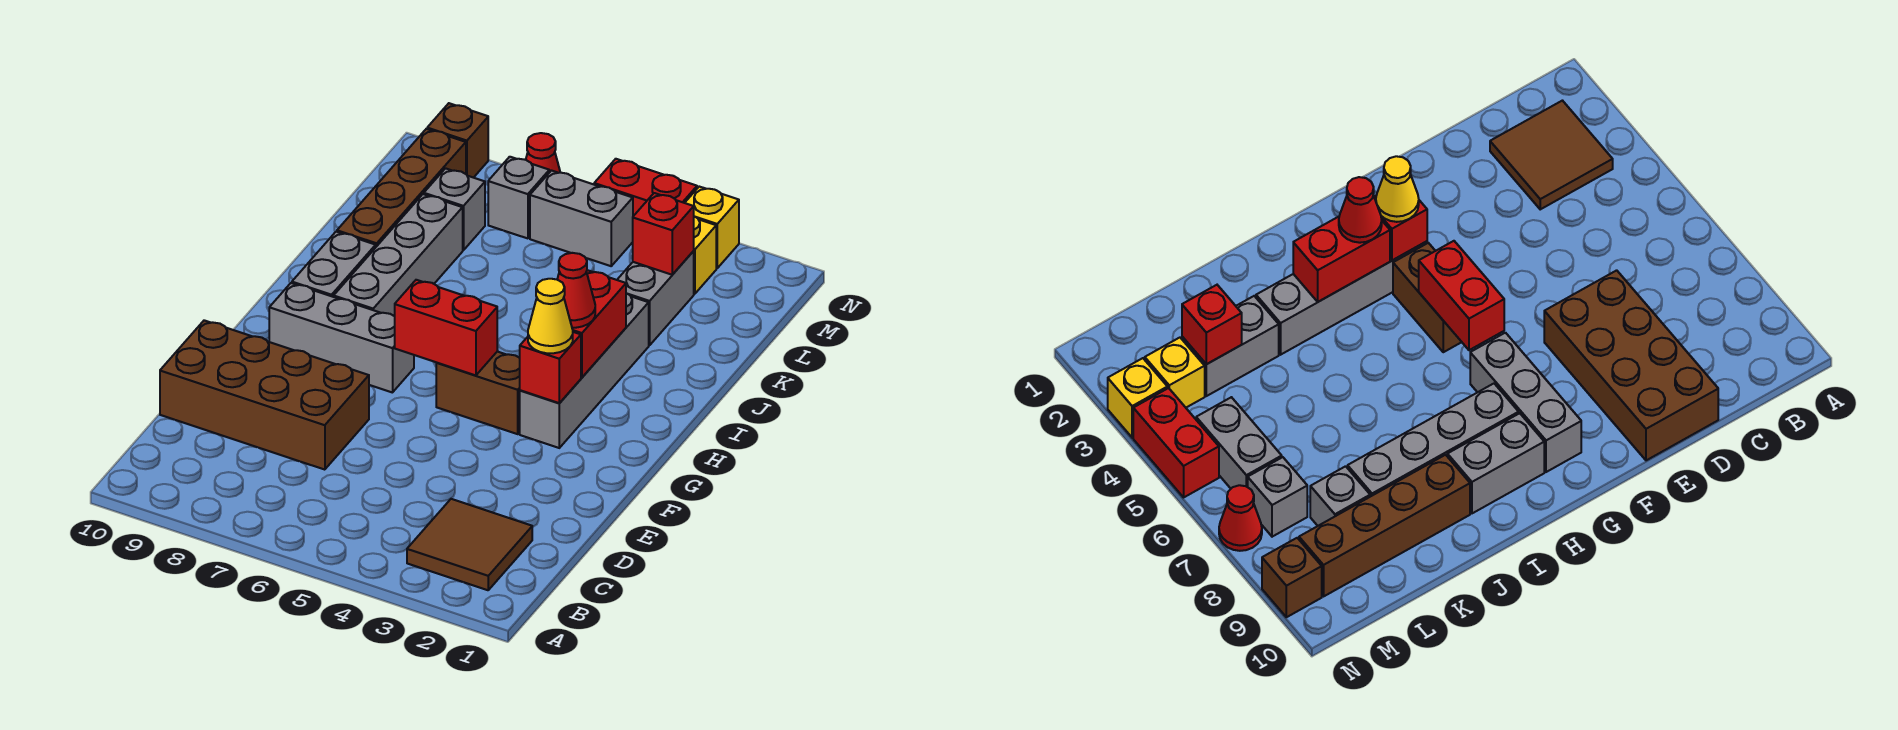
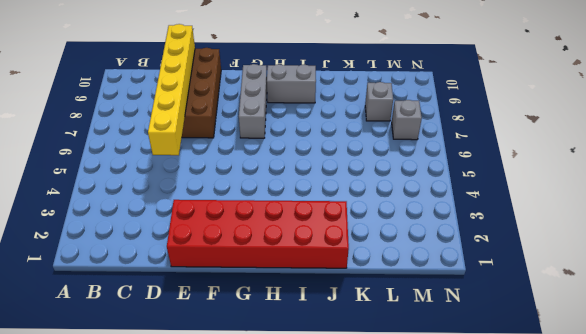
yellow brick D5:D10 level 2 -> none
red brick E1:J2 level 1 -> none
none -> brown tile B2:C3 level 1
none -> grey brick G3:J3 level 1
none -> brown brick G4:G5 level 1

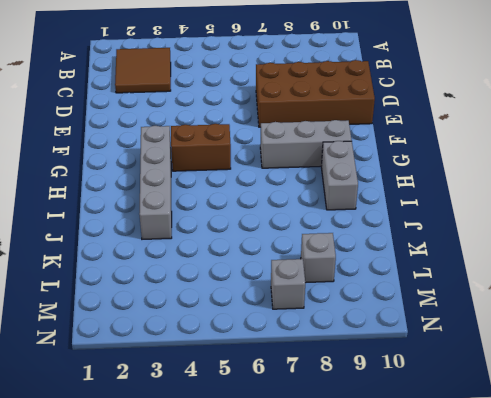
none -> grey brick H8:K8 level 1
none -> brown brick J9:M9 level 1
none -> grey brick K3:L3 level 1

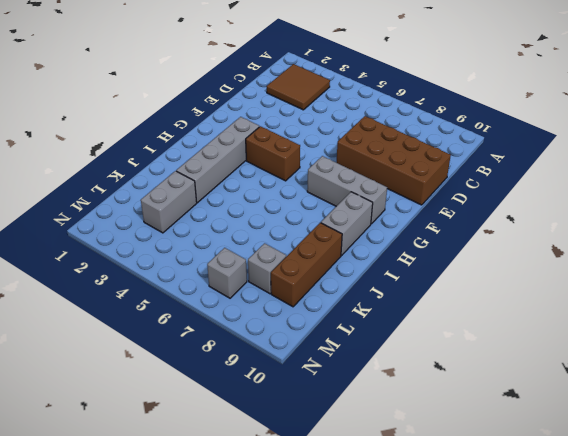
brown brick J9:L9 level 1 -> brown brick J9:M9 level 1
none -> grey brick H8:K8 level 1
none -> yellow brick M3 level 1
none -> grey brick M5:M6 level 1

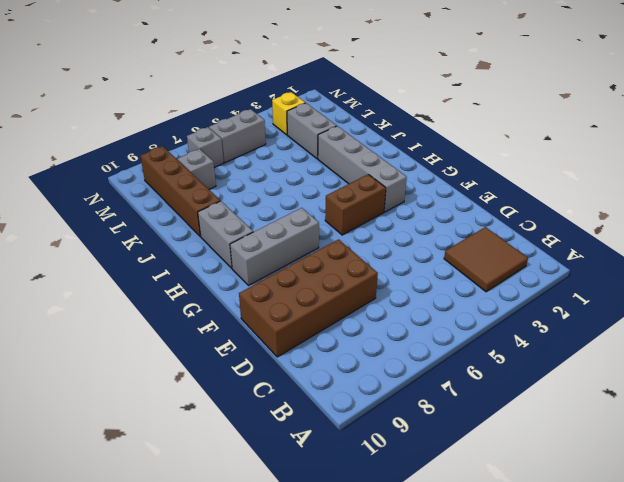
none -> grey brick H8:K8 level 1
none -> yellow brick N3 level 1
none -> red brick N4:N5 level 1

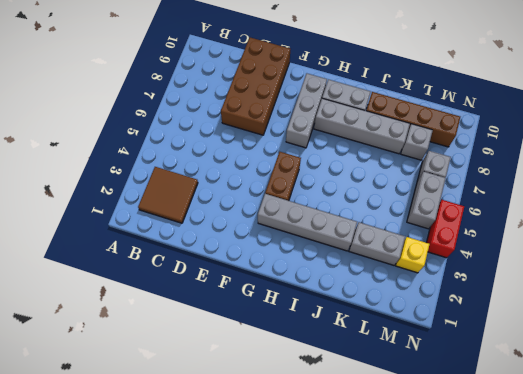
none -> yellow brick N3 level 1
none -> red cone N7 level 1
none -> brown brick N9 level 1

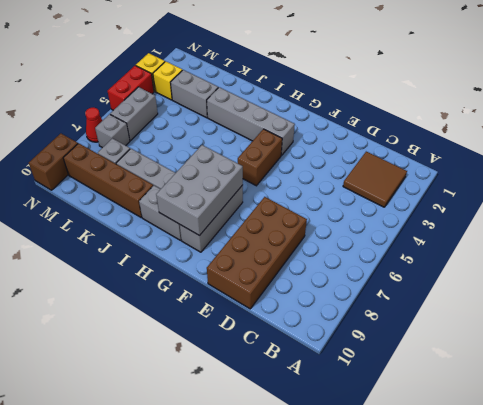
grey brick G7:H9 level 2 -> none
brown brick N9:N10 level 1 -> brown brick N9 level 1
none -> red brick G3 level 2
none -> red brick G5:G6 level 2
none -> red brick H3:I3 level 2

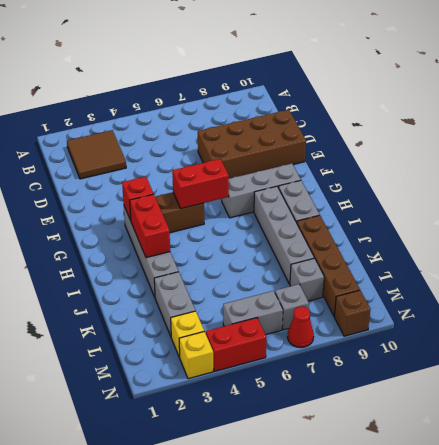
none -> red brick L3 level 2
none -> yellow cone G3 level 3
none -> red cone H3 level 3

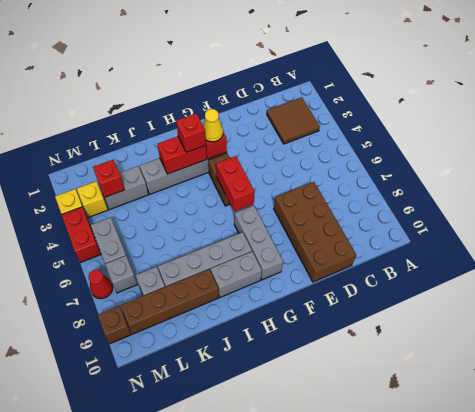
red brick H3 level 3 -> red cone H3 level 3

